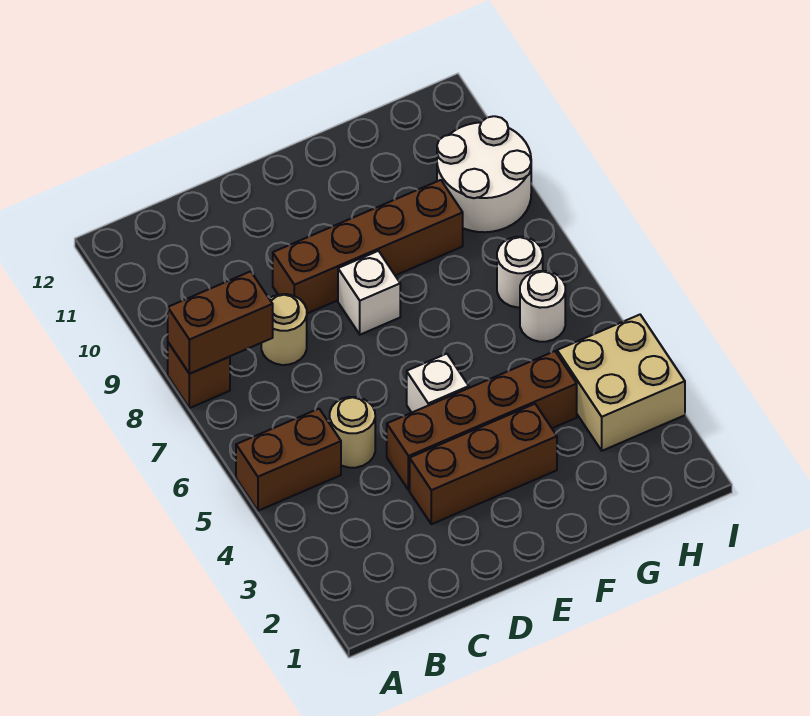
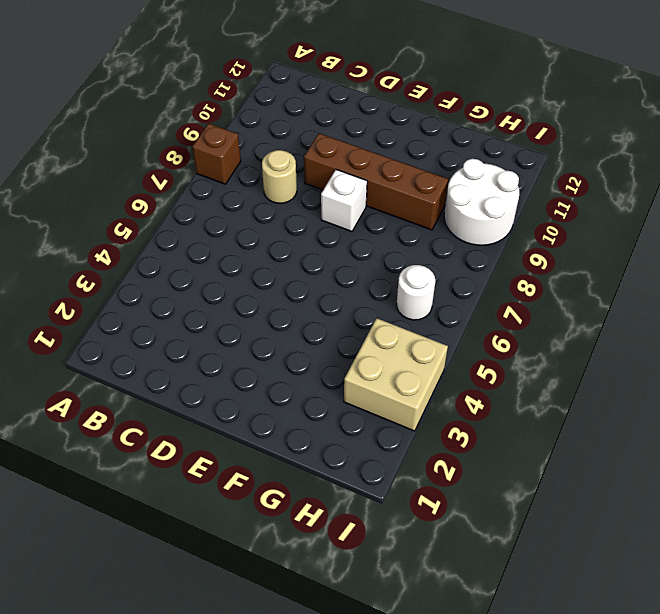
none -> brown brick A5:B5 level 1
none -> tan round brick C5 level 1
none -> brown brick D3:F3 level 1

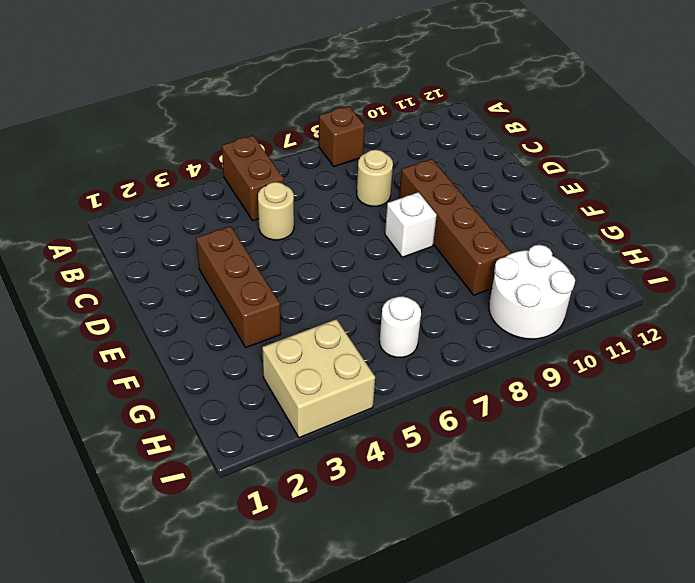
none -> brown brick D4:G4 level 1
none -> white brick E5 level 1
none -> white round brick H7 level 1

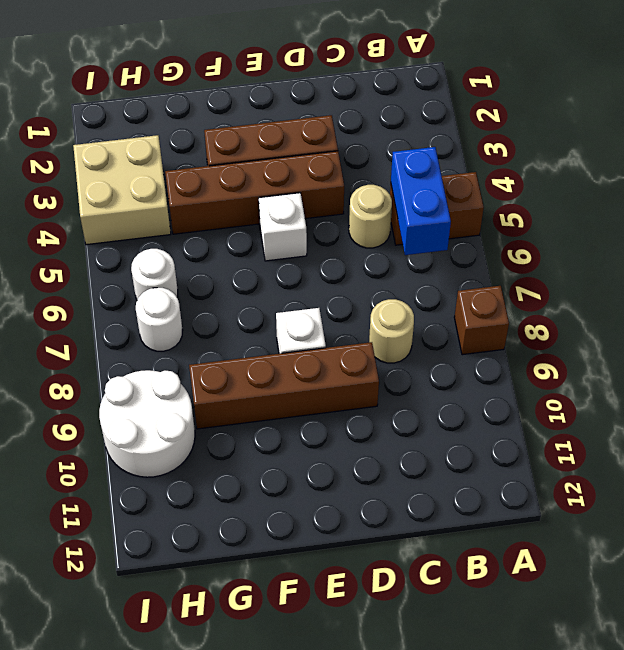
blue brick B5:B6 level 2 -> none
none -> brown brick A8:B8 level 2

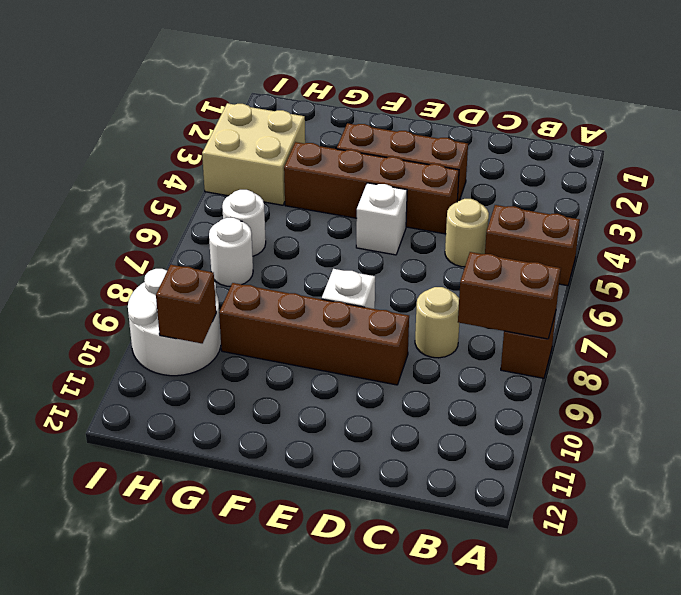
brown brick H10 level 2 -> none

